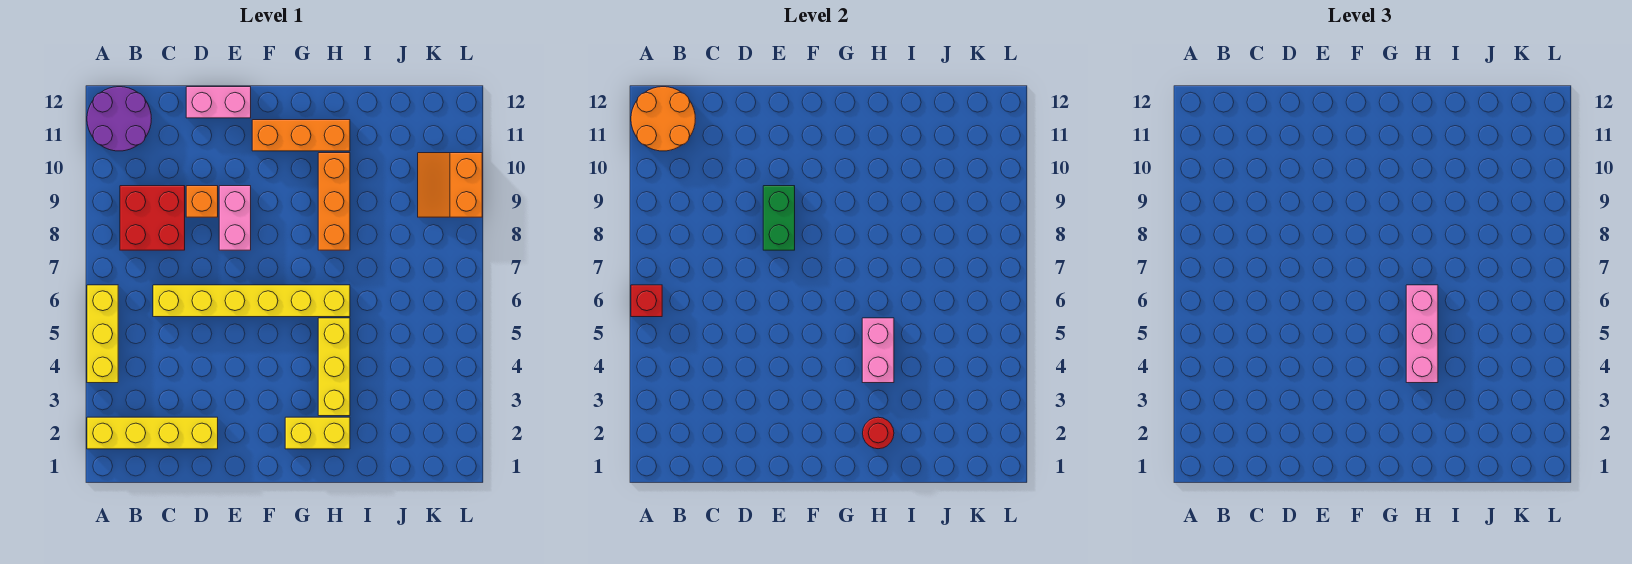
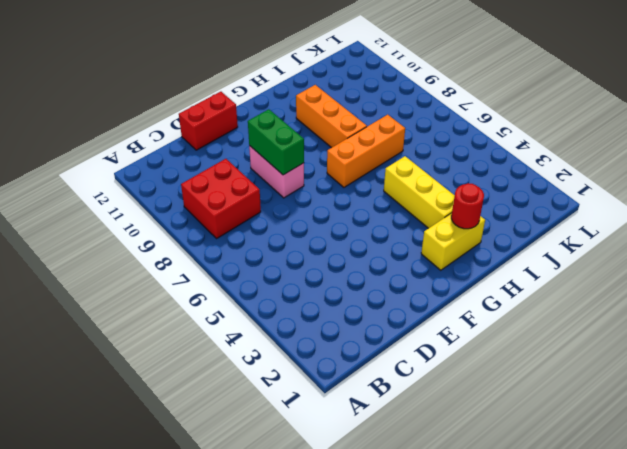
red brick D12:E12 level 1 -> pink brick D12:E12 level 1
orange brick G7:I7 level 1 -> orange brick F11:H11 level 1
none -> yellow brick A2:D2 level 1
none -> yellow brick A4:A6 level 1
none -> purple round brick A11:B12 level 1

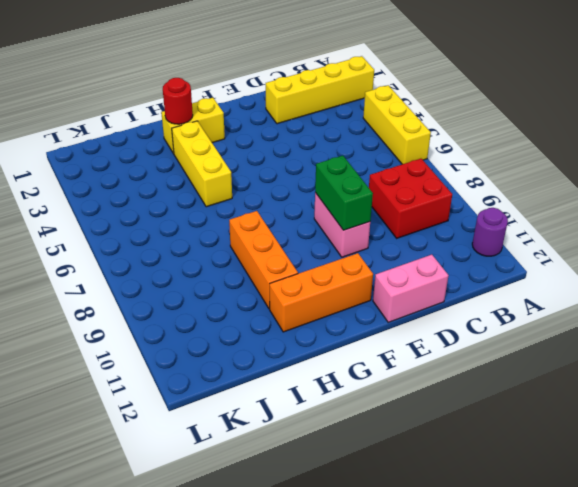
purple round brick A11 level 1 -> purple round brick A11:B12 level 1
none -> yellow brick C6:H6 level 1
none -> orange brick D9 level 1
none -> orange slope K9:L10 level 1 top L

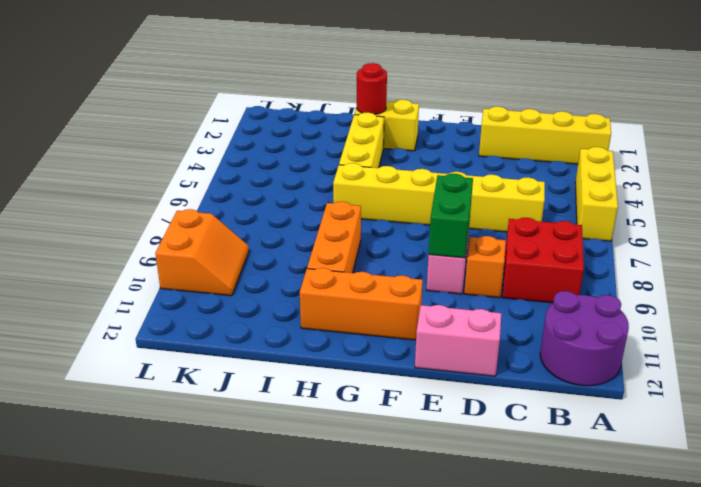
none -> red brick A6 level 2
none -> orange round brick A11:B12 level 2
none -> pink brick H4:H5 level 2

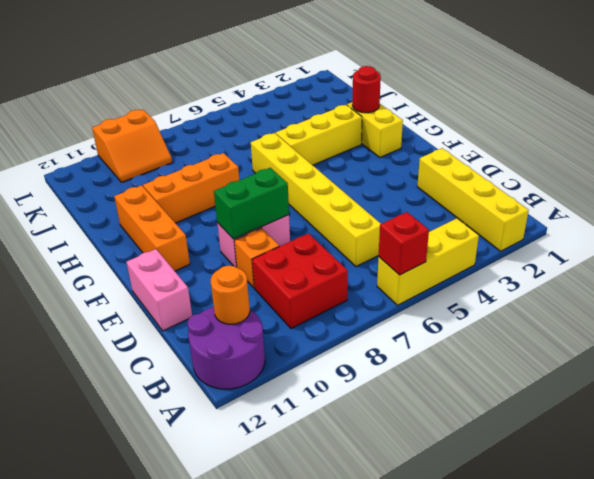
orange round brick B11 level 2 -> orange round brick A11:B12 level 2
none -> pink brick H4:H5 level 2
none -> pink brick H4:H6 level 3

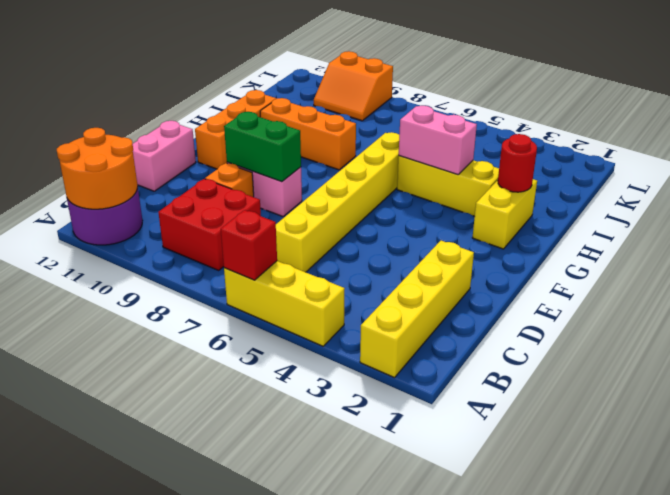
none -> pink brick H4:H6 level 3

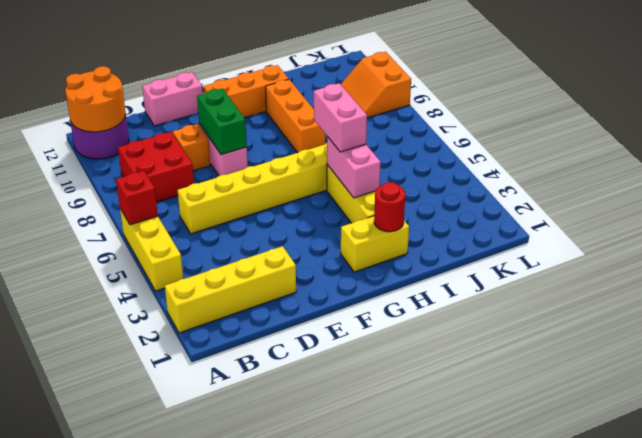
pink brick H5:H6 level 3 -> pink brick H4:H6 level 3

